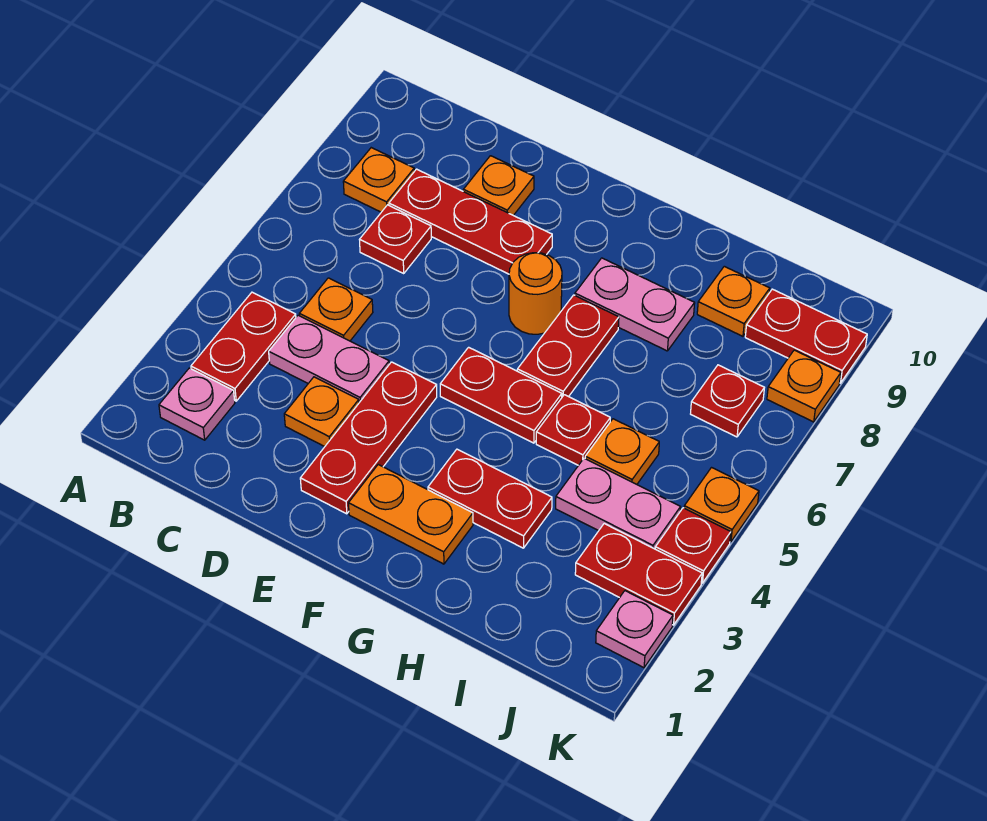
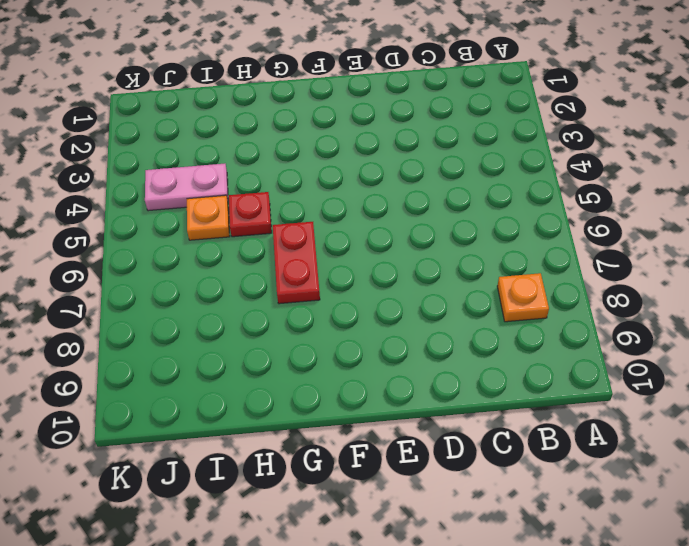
none -> pink plate B2 level 1
none -> red plate B3:B4 level 1
none -> pink plate C4:D4 level 1

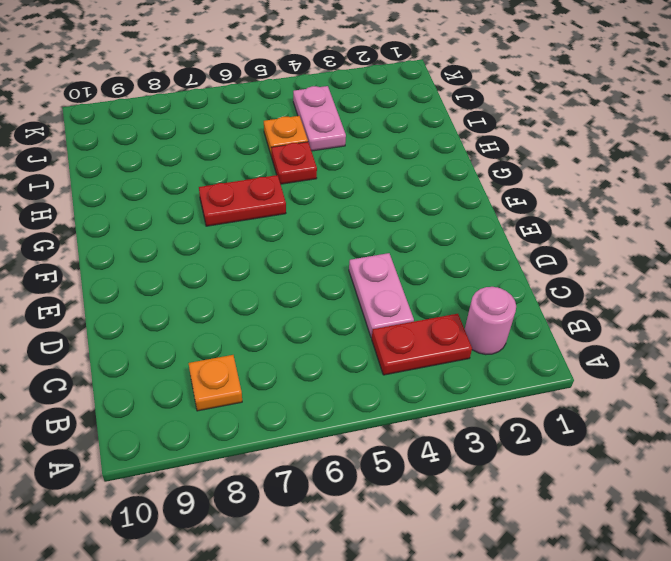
pink round brick B2 level 1 -> pink plate B2 level 1
none -> orange plate C5 level 1
none -> red plate C7 level 1
none -> red plate C8:E8 level 1

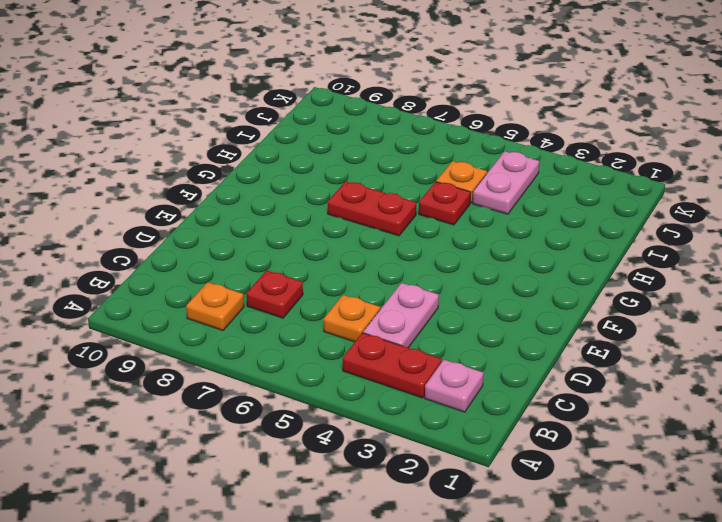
none -> red plate C8:E8 level 1
none -> orange plate D3 level 1
none -> orange plate D9 level 1

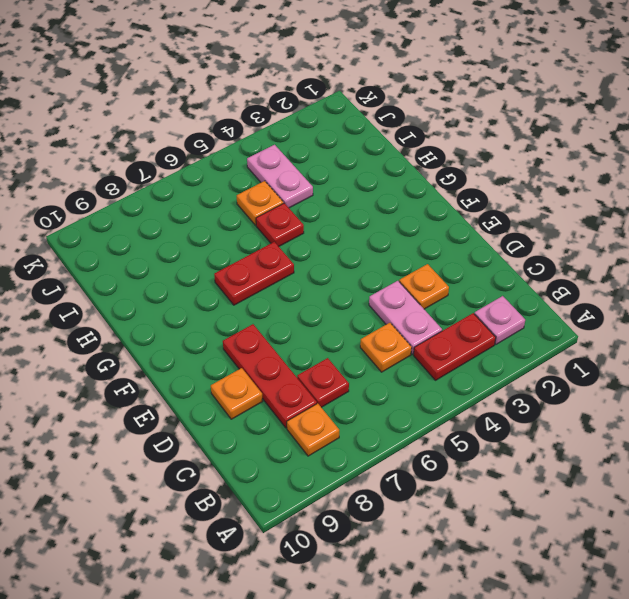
none -> red plate E2:E4 level 1
none -> orange plate F2:G2 level 1
none -> red plate F5:G5 level 1

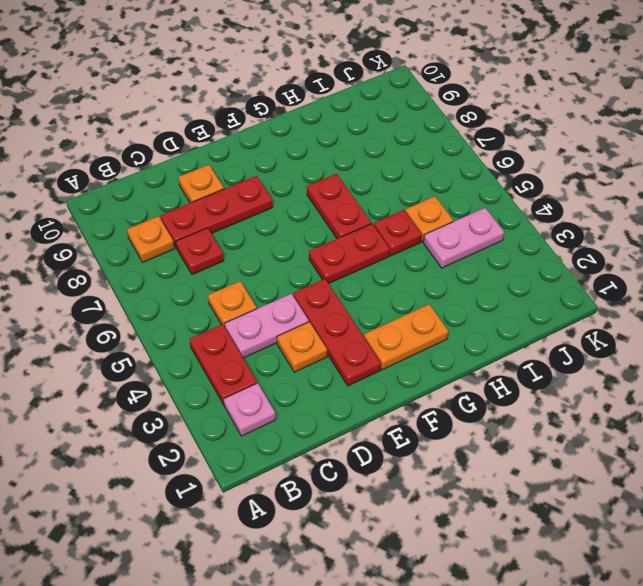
none -> orange round brick F7 level 1
none -> red plate G3:H3 level 1
none -> pink plate G8:H8 level 1

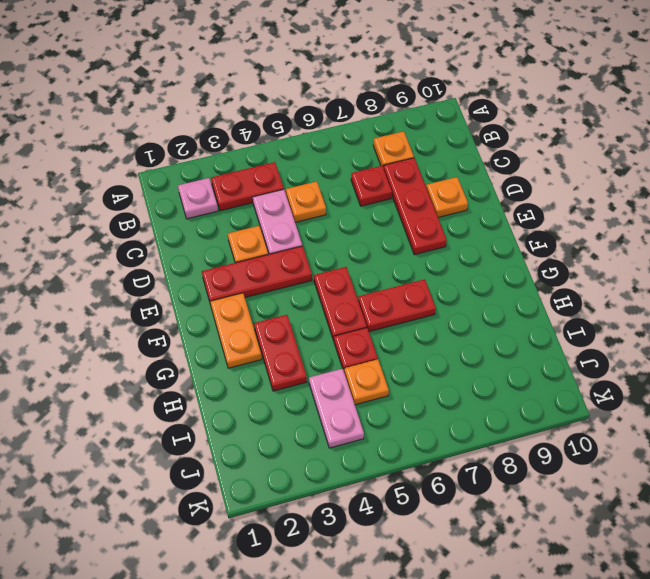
none -> orange round brick F7 level 1
none -> pink plate G8:H8 level 1
none -> orange plate I9 level 1

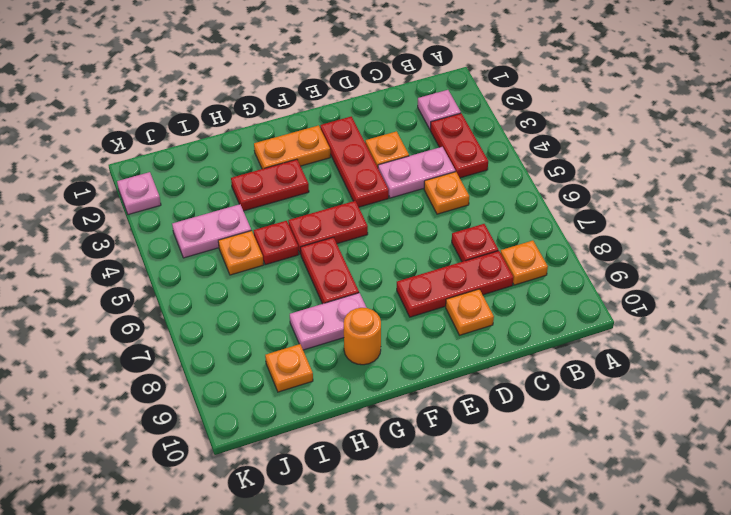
orange round brick G9 level 1 -> orange round brick F7 level 1
none -> red plate J3:K3 level 1
none -> red plate J7 level 1
none -> red plate J9:K9 level 1

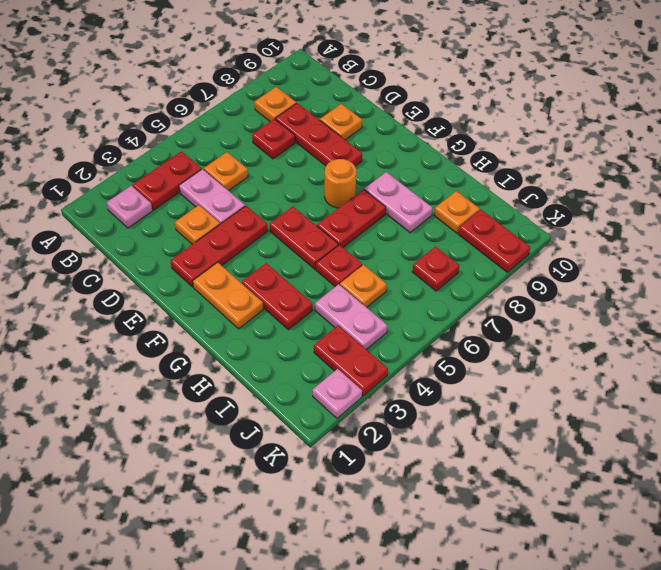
none -> red plate K4 level 1
none -> orange plate K5 level 1
none -> orange plate K8 level 1

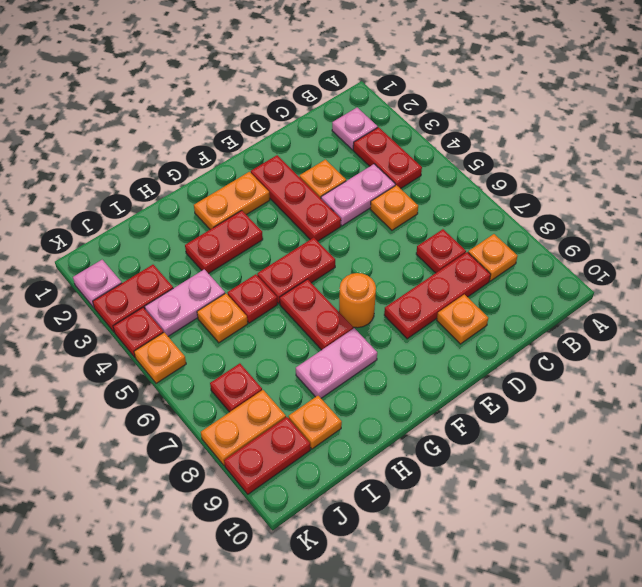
orange plate J8:K8 level 1 -> orange plate K8 level 1

